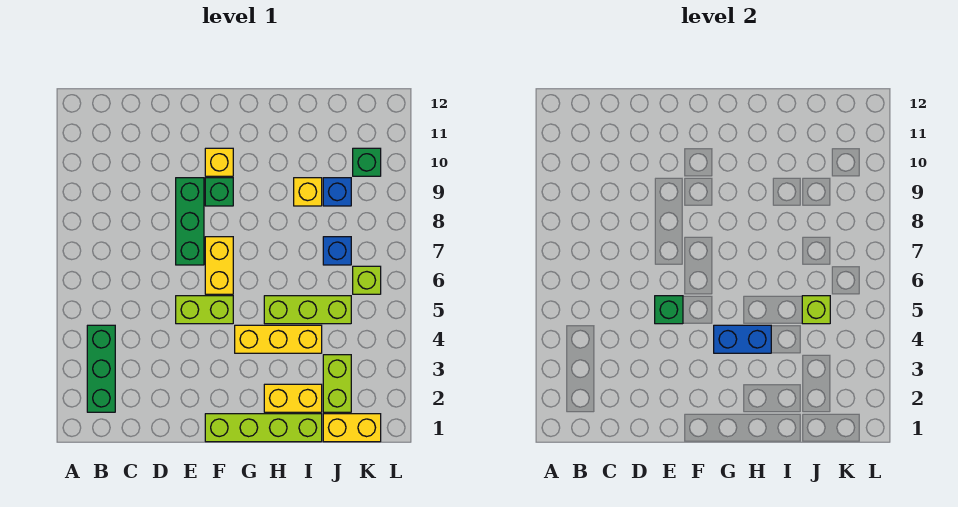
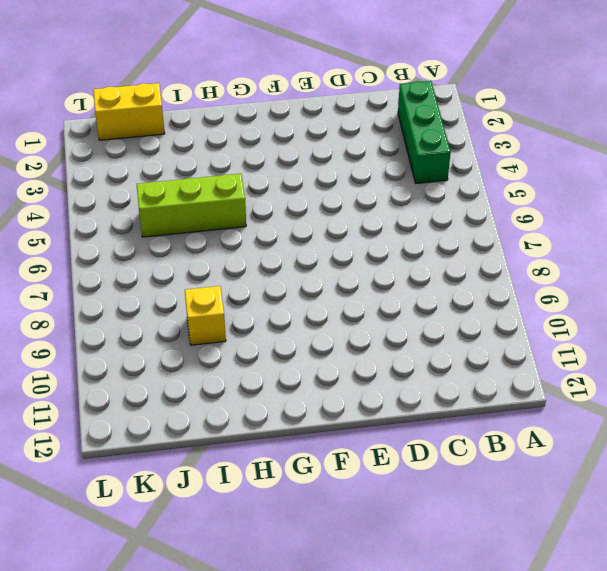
none -> lime brick E5:F5 level 1
none -> green brick E7:E9 level 1
none -> lime brick F1:I1 level 1

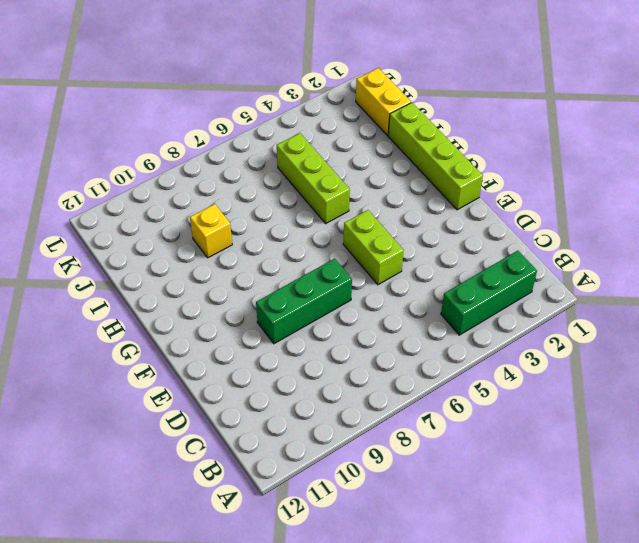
none -> yellow brick F6:F7 level 1
none -> green brick F9 level 1
none -> yellow brick F10 level 1

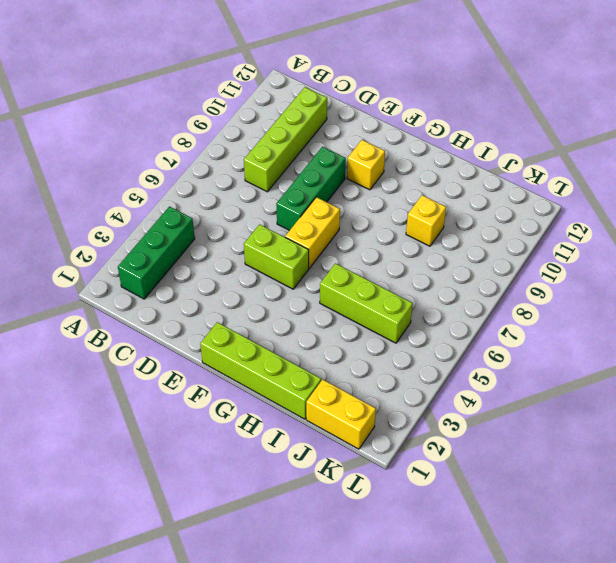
lime brick C8:C11 level 1 -> none
none -> green brick F9 level 1
none -> yellow brick G4:I4 level 1
none -> yellow brick H2:I2 level 1

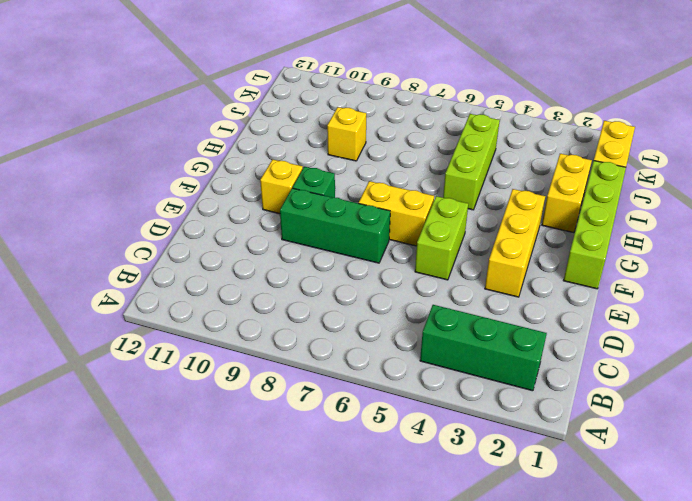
yellow brick E3:G3 level 1 -> yellow brick G4:I4 level 1
none -> lime brick J2:J3 level 1
none -> blue brick J7 level 1
none -> blue brick J9 level 1

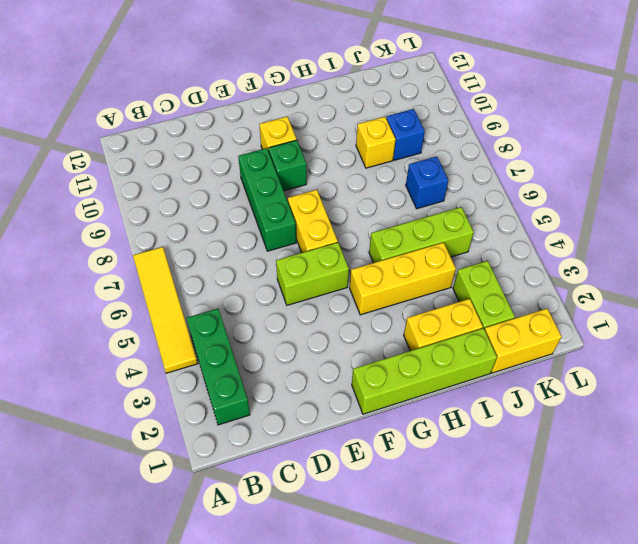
yellow tile A4:A7 level 1 -> none
none -> lime brick K6 level 1
none -> green brick K10 level 1
none -> green brick E5 level 2

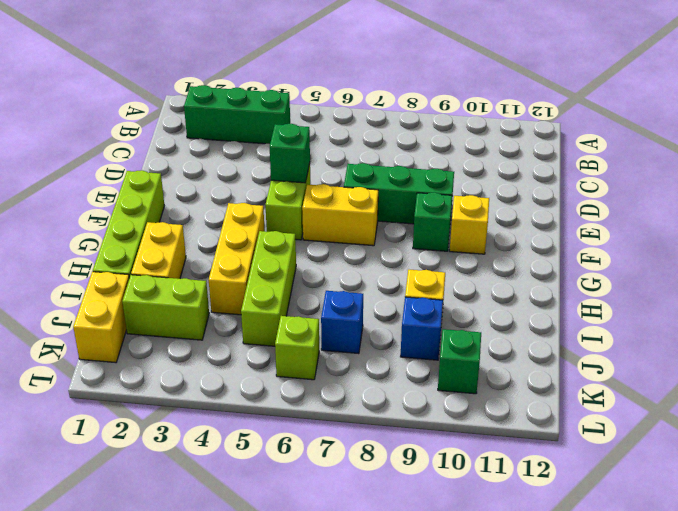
none -> blue brick G4:H4 level 2
none -> lime brick J5 level 2

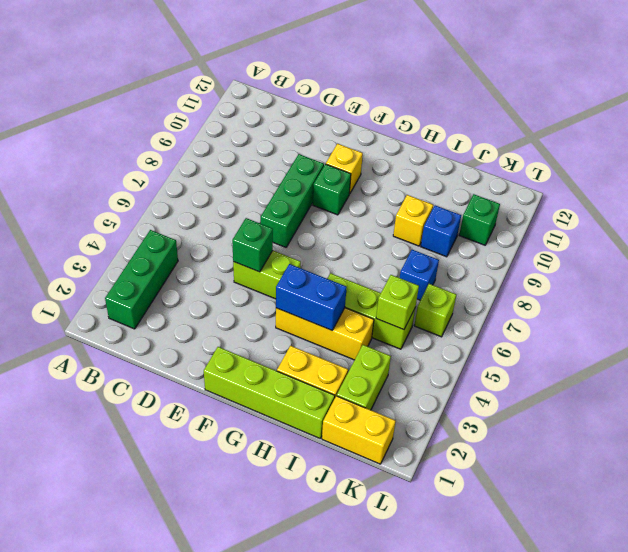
none -> yellow brick F6:F7 level 1

